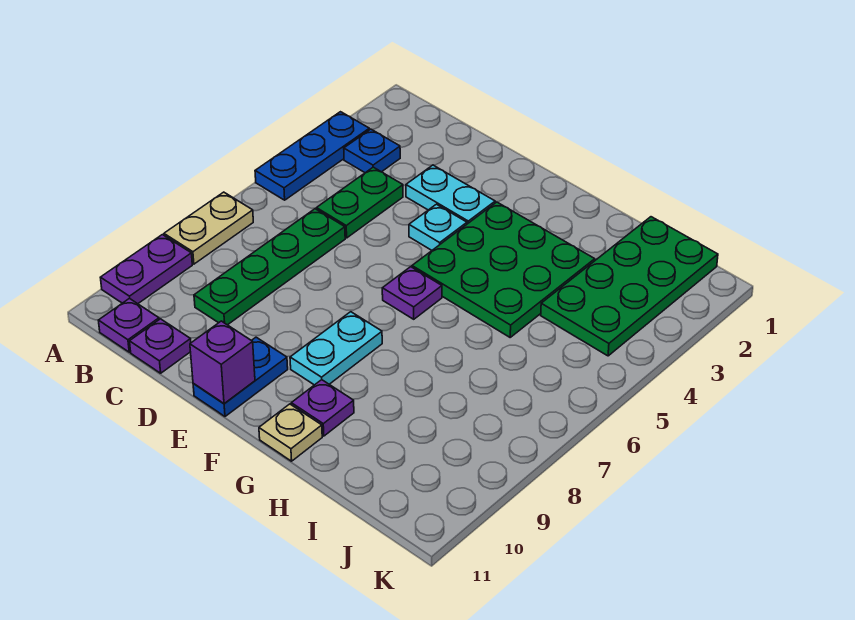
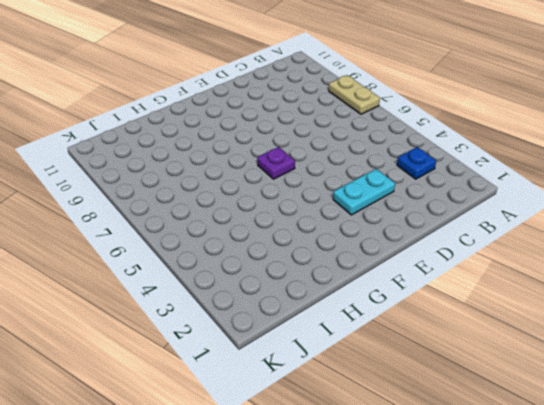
none -> blue plate A3:A5 level 1
none -> purple plate A9:A10 level 1
none -> purple plate B11 level 1

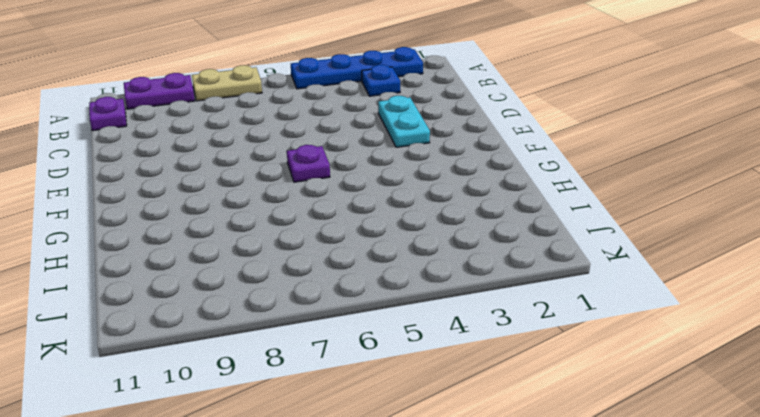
blue plate A2:A5 level 1 -> blue plate A3:A5 level 1
none -> green plate C4:C5 level 1
none -> green plate C6:C9 level 1
none -> purple plate C11 level 1

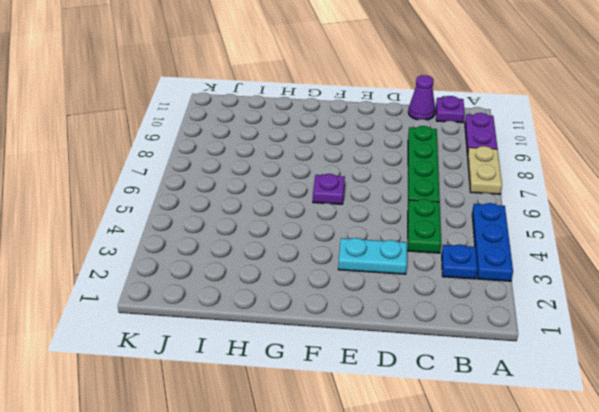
purple cone C11 level 1 -> purple plate C11 level 1
none -> cyan plate E4 level 1
none -> blue plate E10:E11 level 1
none -> green plate F3:H5 level 1

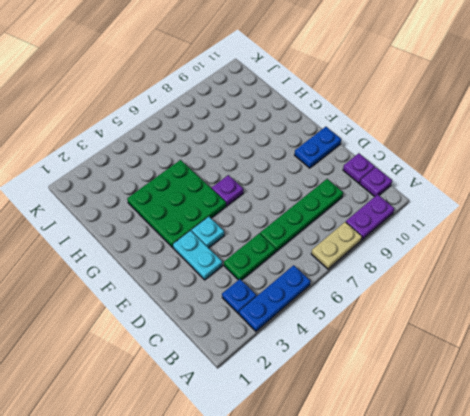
none -> cyan plate F8:F9 level 1
none -> purple plate G10 level 1
none -> tan plate G11 level 1

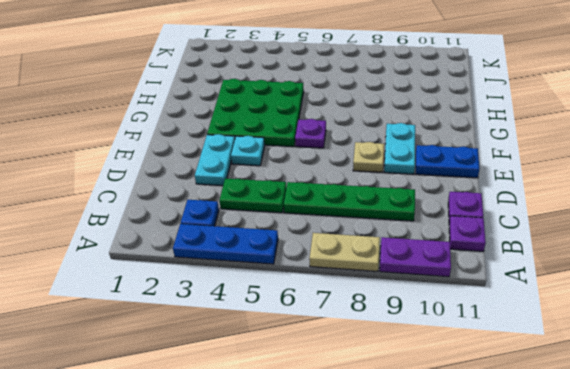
tan plate E8 level 1 -> tan plate G11 level 1
cyan plate E9:F9 level 1 -> cyan plate F8:F9 level 1
none -> purple plate G10 level 1
none -> green plate I1:J4 level 1
none -> purple brick E11 level 2

